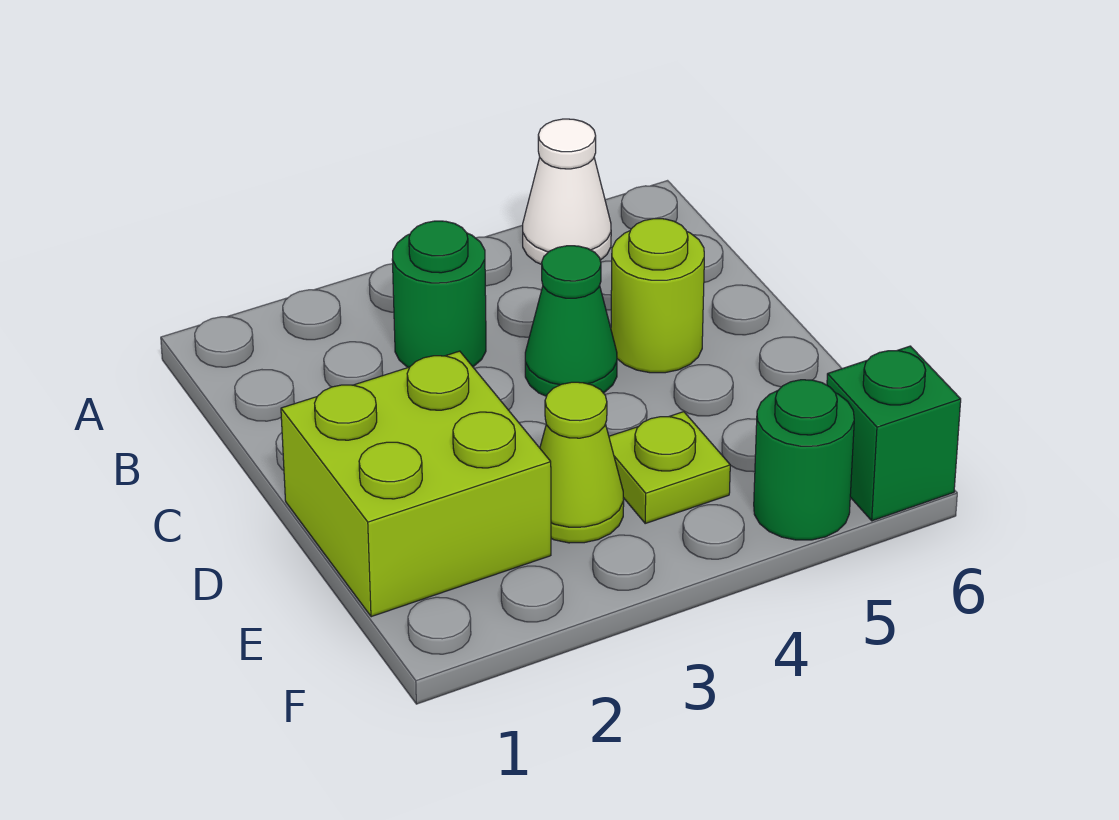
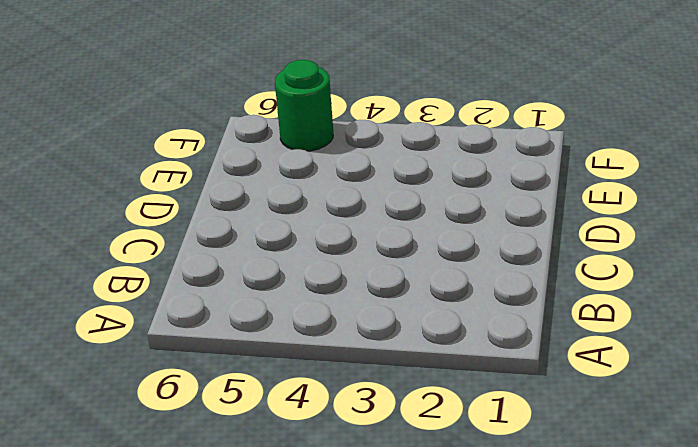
none -> white cone A5 level 1
none -> green round brick B3 level 1

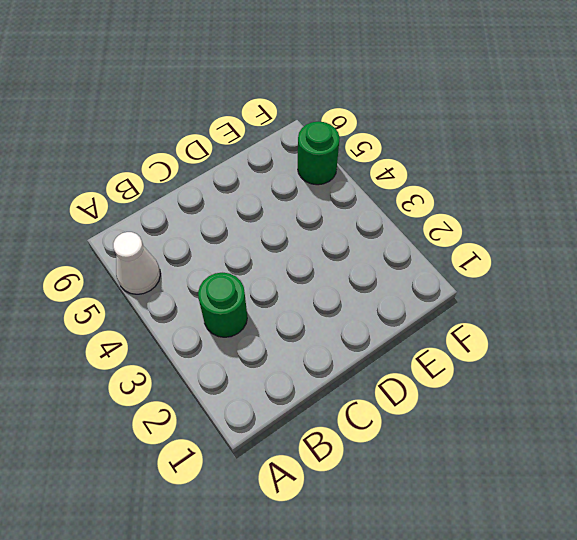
none -> green cone C4 level 1
none -> lime round brick C5 level 1

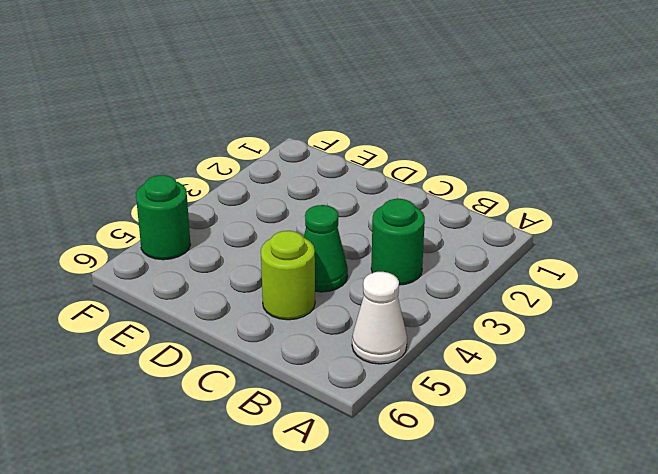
none -> lime brick D1:E2 level 1
none -> lime cone E3 level 1

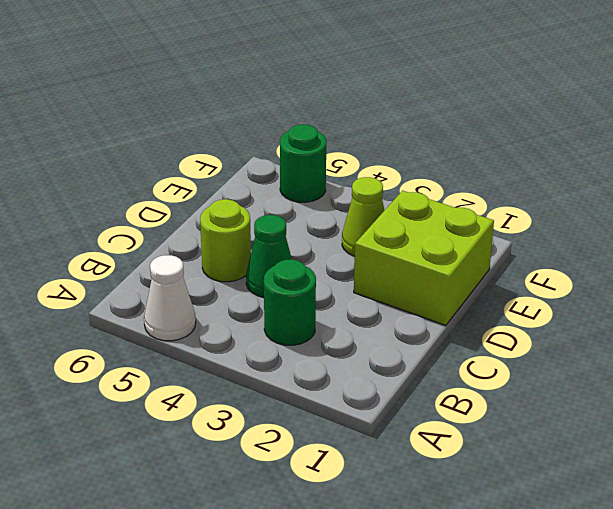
none -> lime plate E4 level 1
none -> green brick F6 level 1

